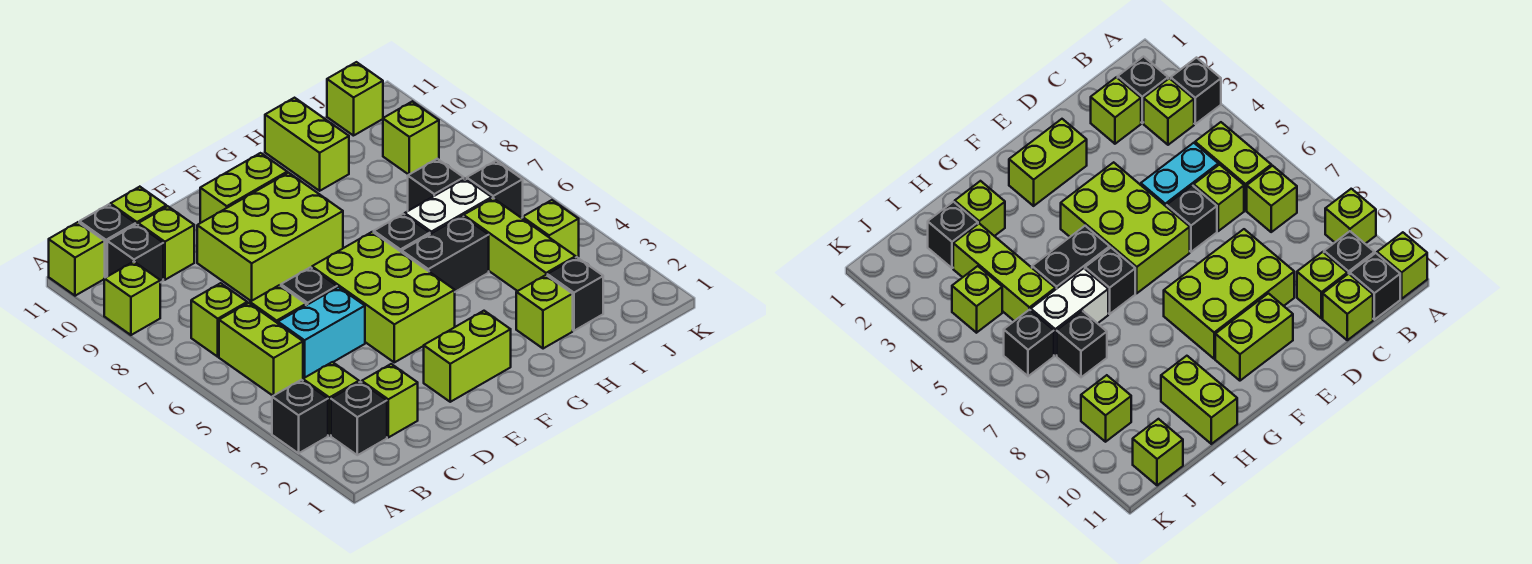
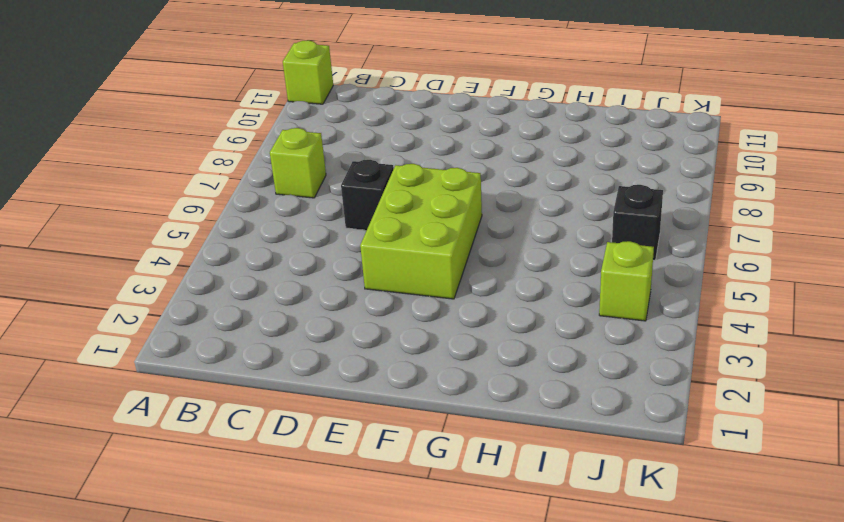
none -> black brick A3 level 1
none -> lime brick A9 level 1
none -> black brick B2 level 1
none -> lime brick B3 level 1

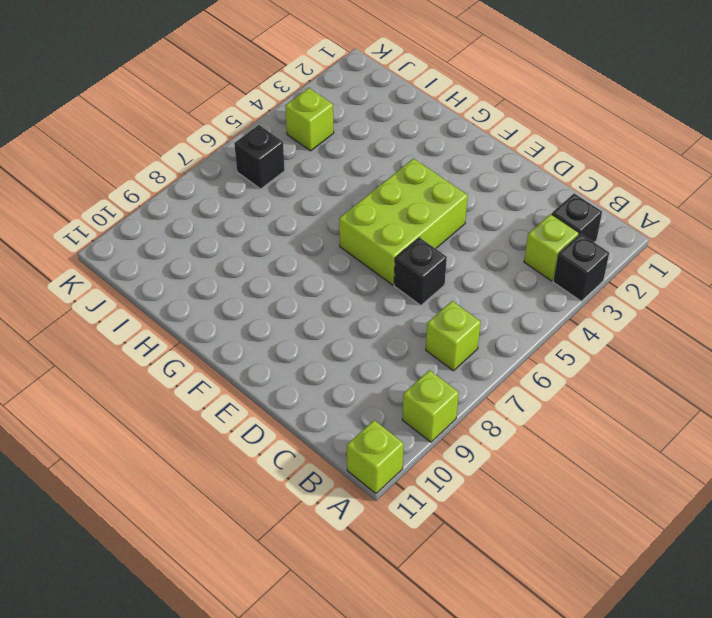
none -> lime brick B5:B6 level 1
none -> black brick B10 level 1
none -> black brick B11 level 1
none -> lime brick C2 level 1

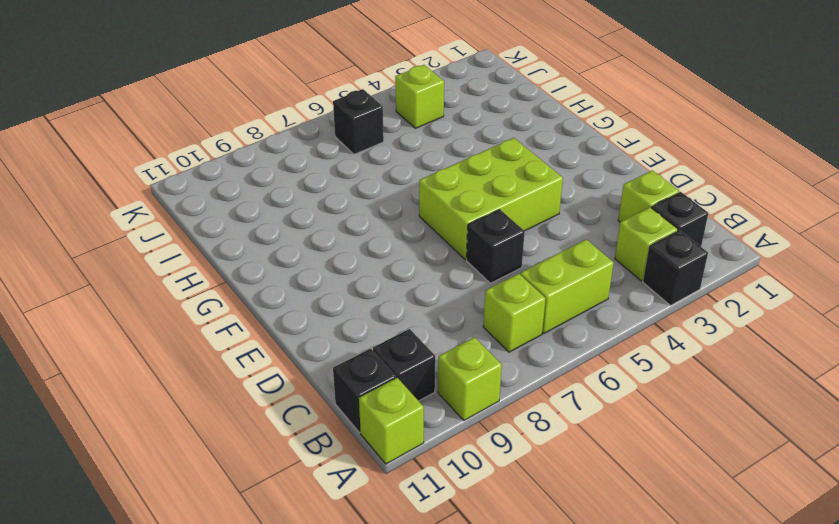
none -> cyan brick C5:D5 level 1
none -> lime brick C6 level 1
none -> lime brick C10 level 1
none -> lime brick C11 level 1

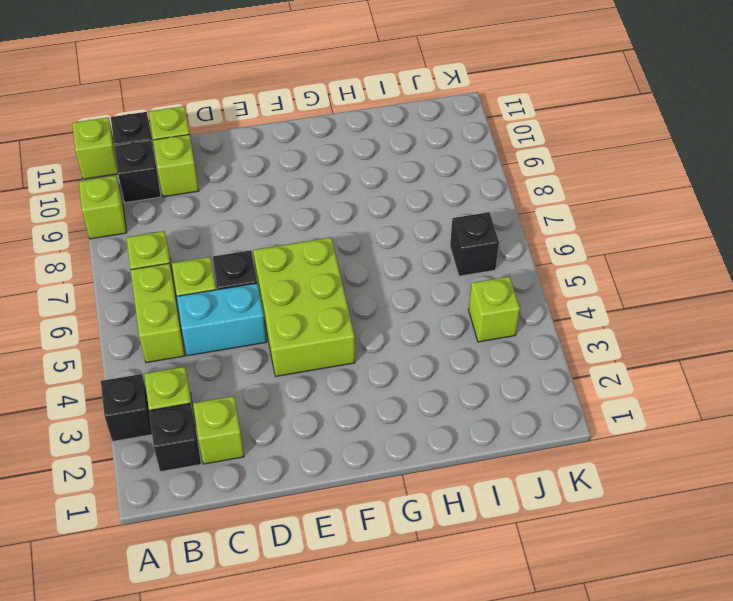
none -> lime brick D8:F9 level 1
none -> lime brick E2:F2 level 1
none -> lime brick E10:F10 level 1
none -> black brick G5:H5 level 1

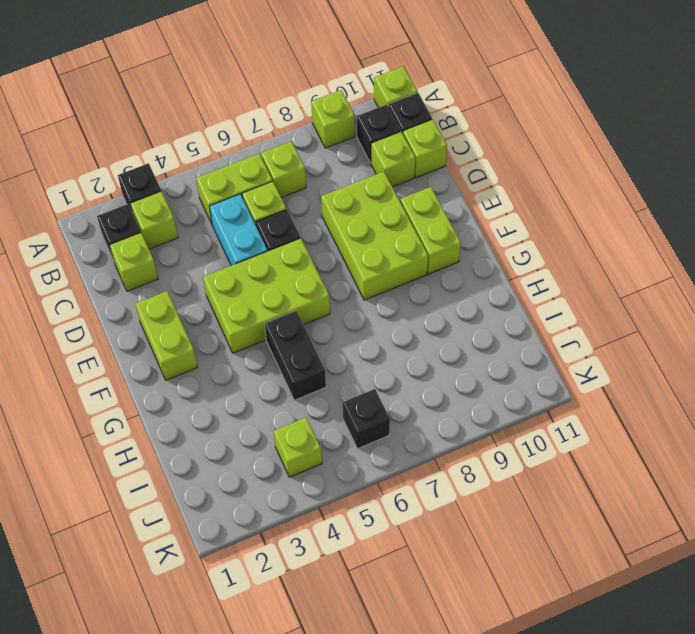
none -> black brick G6 level 1
none -> lime brick H2 level 1
none -> white brick H6:I6 level 1
none -> lime brick H10:H11 level 1

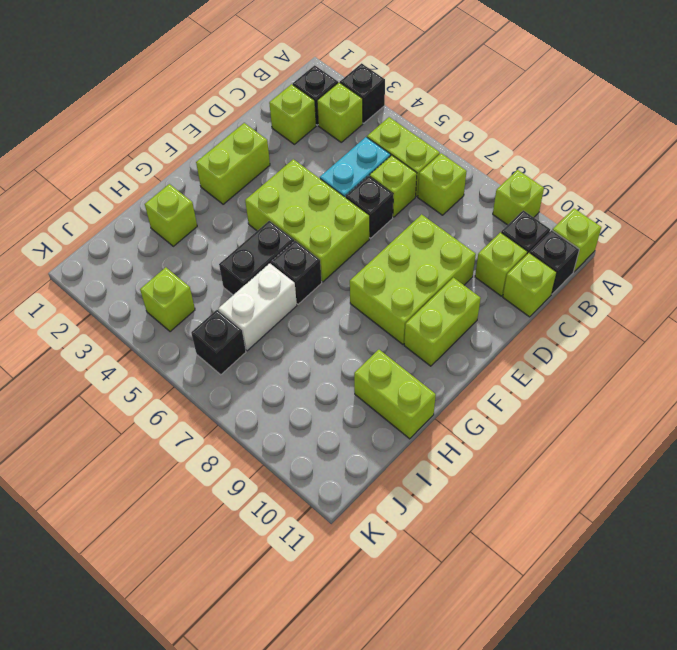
none -> black brick I2 level 1
none -> lime brick I3:I5 level 1
none -> black brick I7 level 1
none -> lime brick J9 level 1

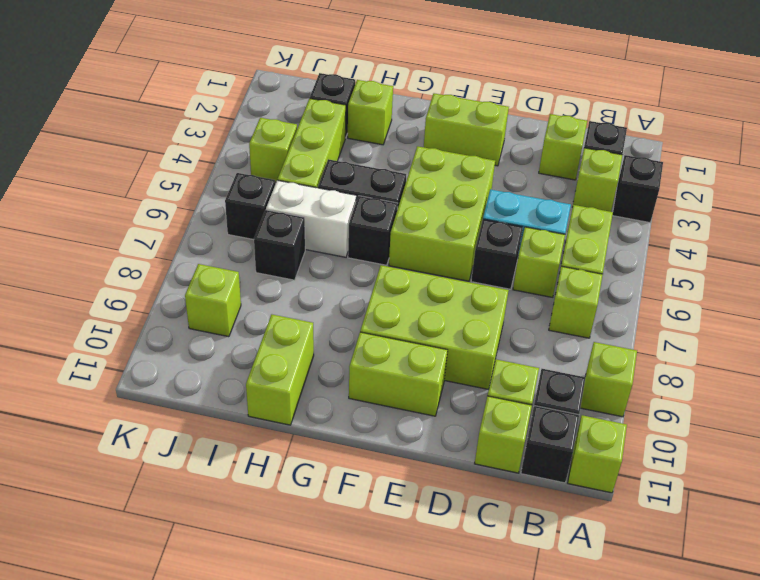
none -> lime brick J11 level 1

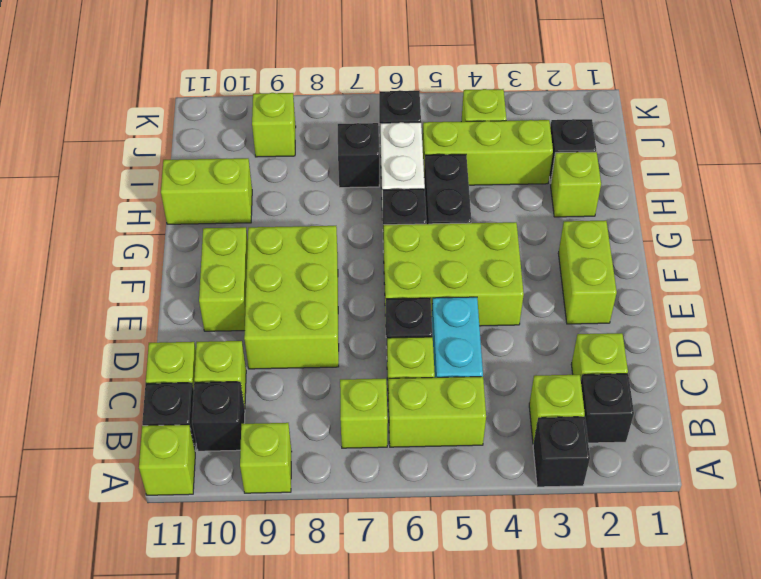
none -> lime brick J11 level 1

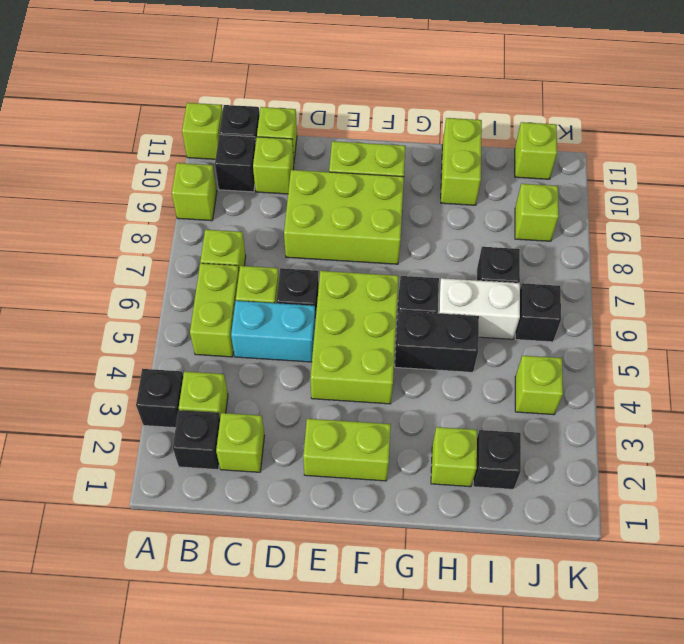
none -> lime brick I3:I5 level 1

